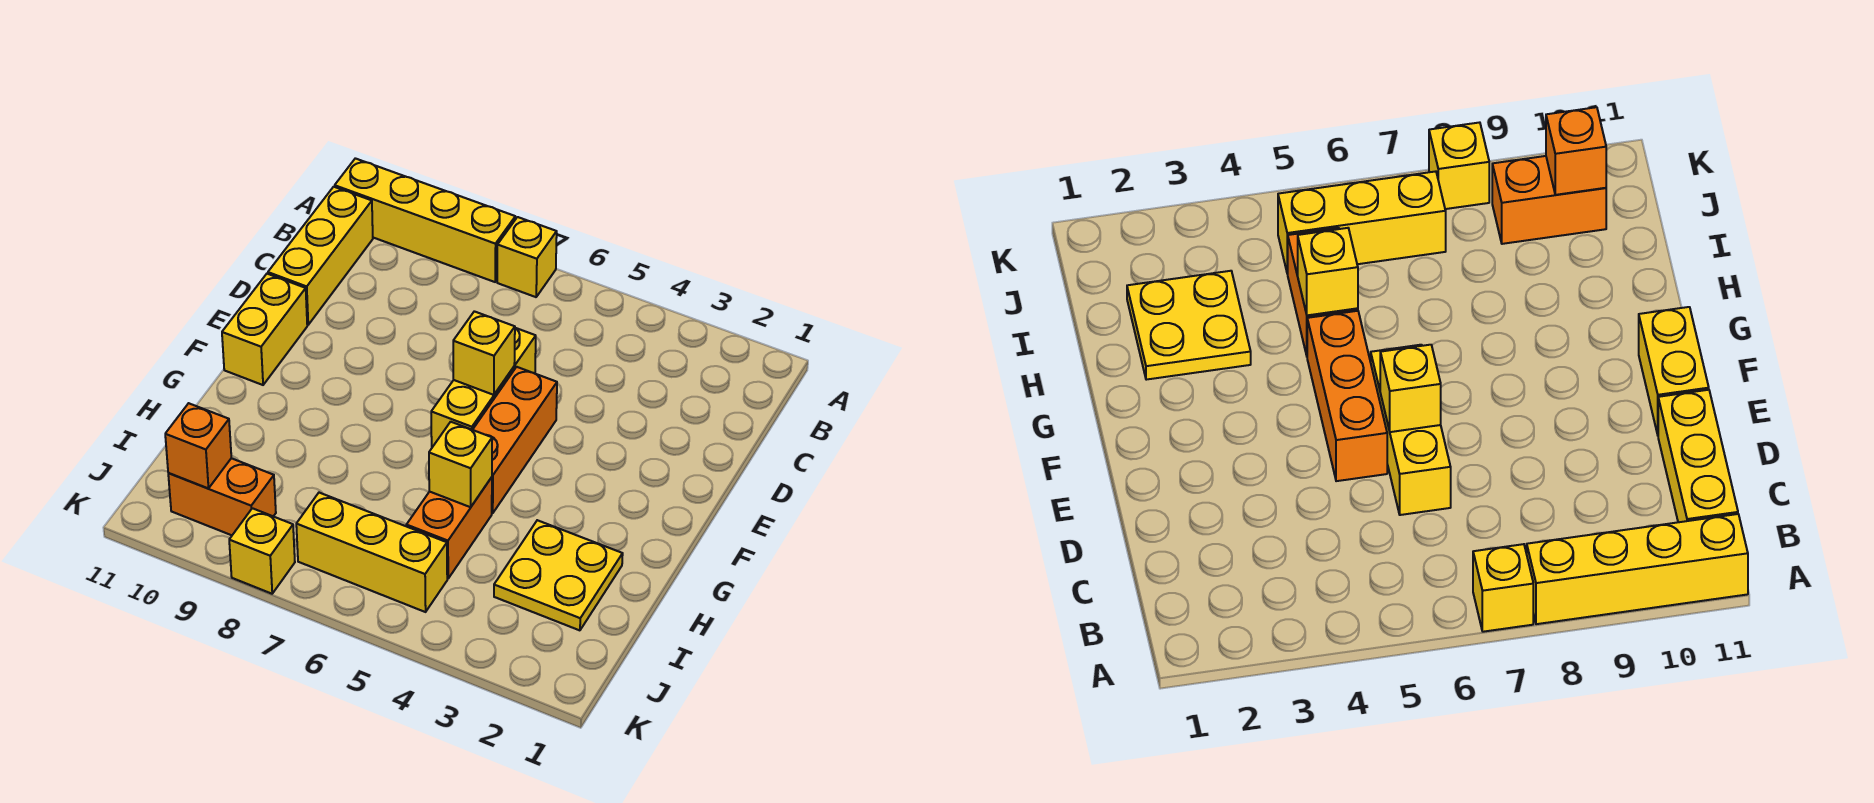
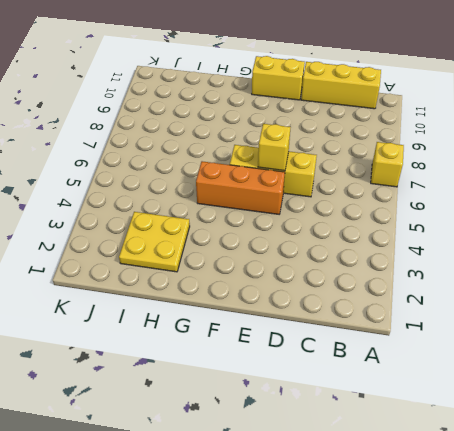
none -> yellow brick A8:A11 level 1
none -> orange brick H5:I5 level 1
none -> yellow brick J5:J7 level 1

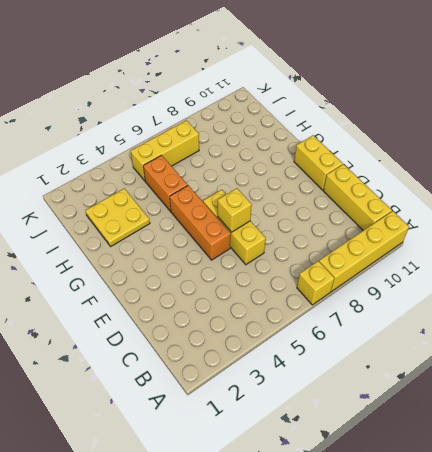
none -> orange brick J9:J10 level 1
none -> yellow brick K8 level 1
none -> yellow brick H5 level 2

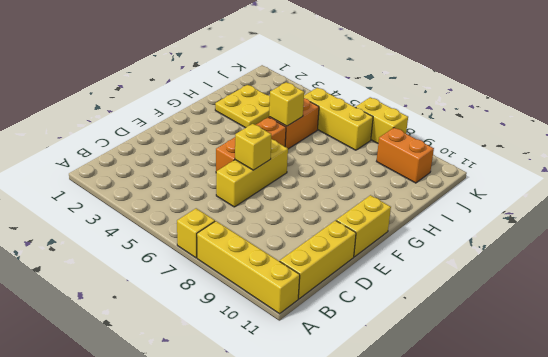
yellow brick K7:K8 level 1 -> yellow brick K8 level 1
none -> orange brick J10 level 2

